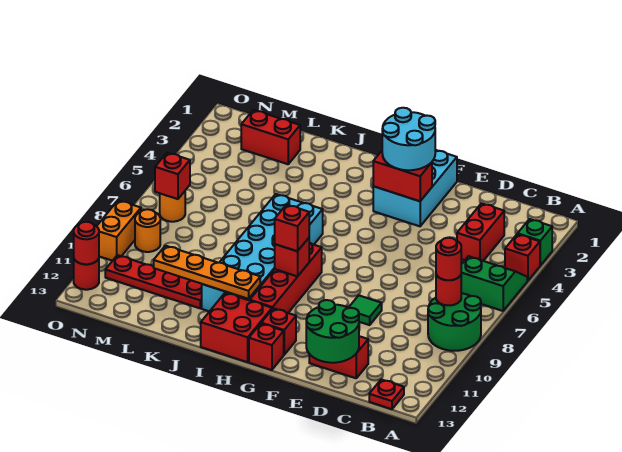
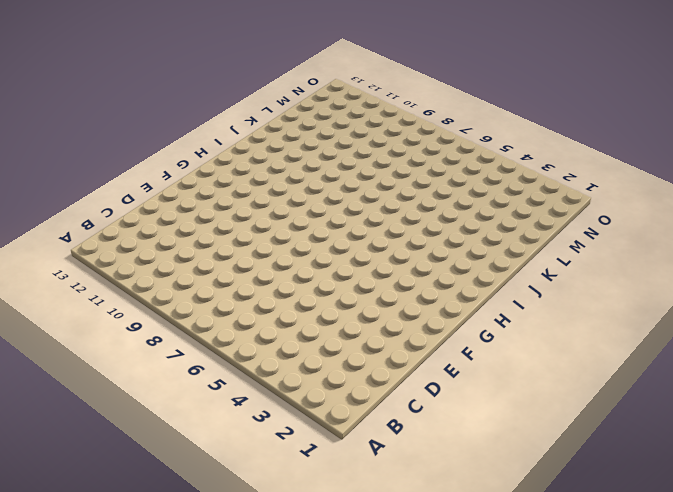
none -> green brick A3 level 1
none -> red brick A4 level 1
none -> green slope A5:B6 level 1 top 6
none -> green round brick A8:B9 level 1

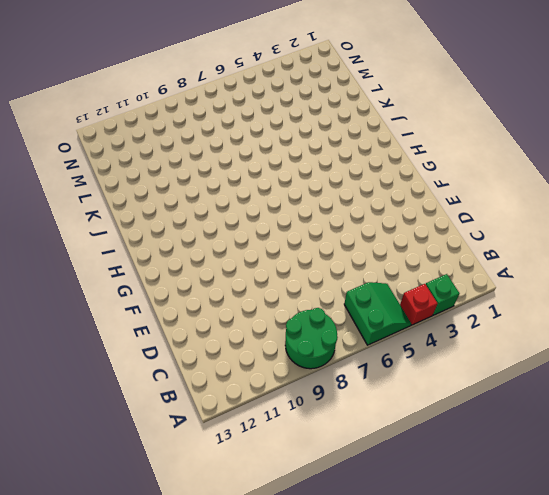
none -> red plate B13 level 1
none -> red brick C3:C4 level 1
none -> red brick D12:E12 level 1
none -> green tile E9 level 1

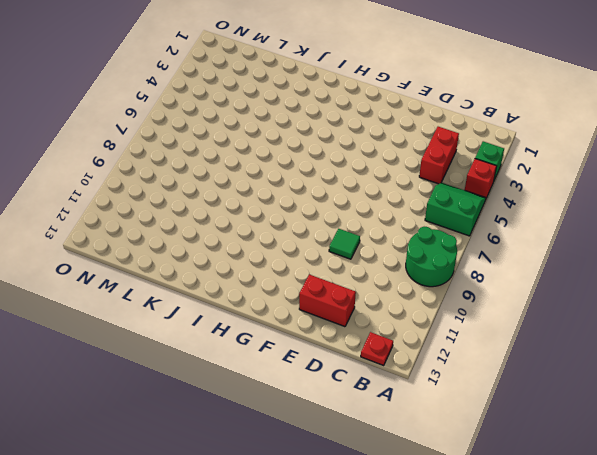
none -> cyan brick F1:G3 level 1
none -> red brick G12 level 1
none -> red brick G13 level 1
none -> red brick H8:H11 level 1

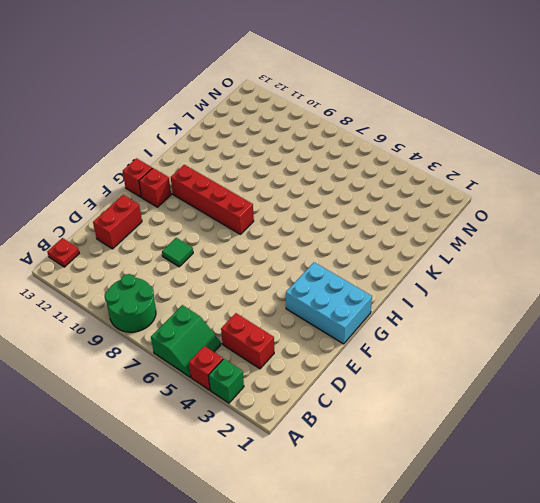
none -> red brick H12:I13 level 1
none -> cyan brick I6:J11 level 1
none -> red plate K11:N11 level 1
none -> red brick L2:M2 level 1

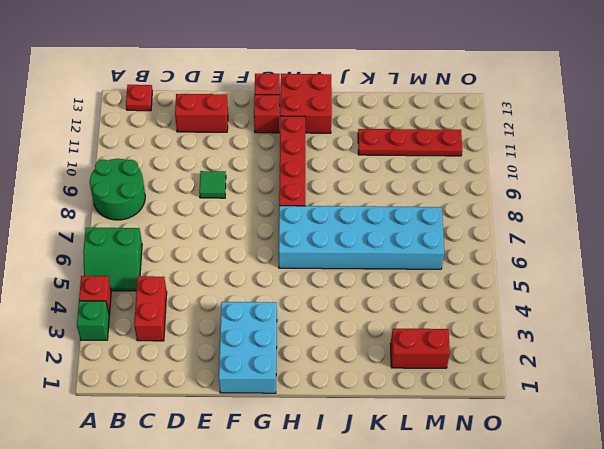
cyan brick H6:M7 level 1 -> cyan brick I6:J11 level 1
none -> orange round brick N7 level 1
none -> orange round brick N9 level 1
none -> orange brick O9:O10 level 1
none -> red round brick O12 level 1

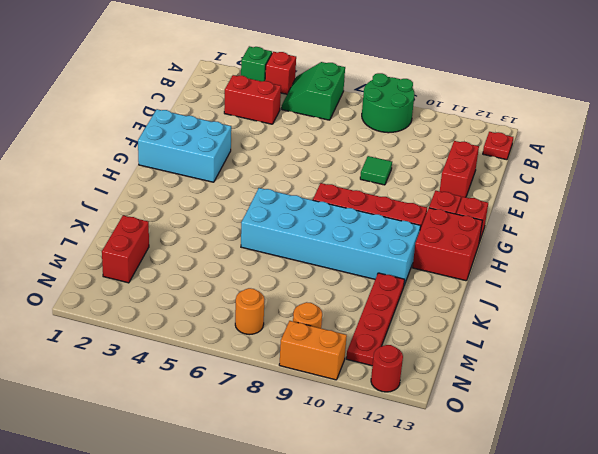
none -> red round brick B8 level 2
none -> green round brick D12:E13 level 2
none -> red brick F3:G3 level 2
none -> red brick H9 level 2

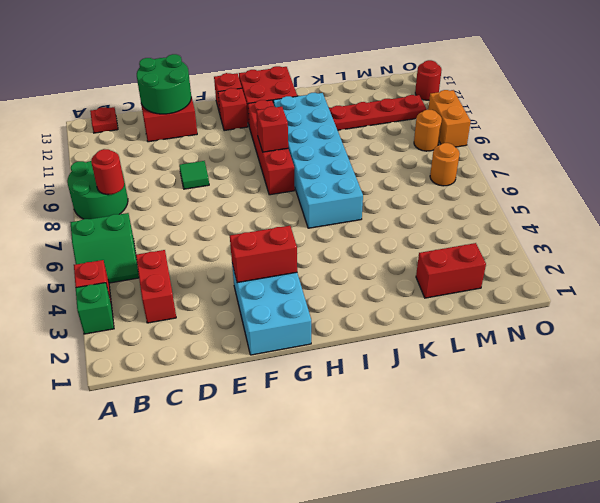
none -> orange plate I11:L11 level 2
none -> red brick N7 level 2
none -> red round brick O12 level 2
none -> red round brick B8 level 3

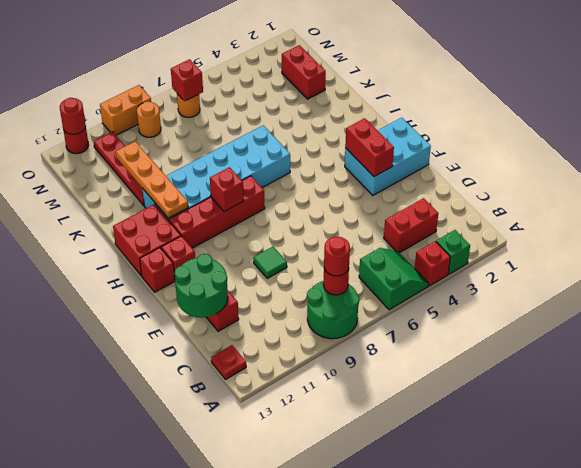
none -> cyan round brick F2:G3 level 3
none -> red brick H9 level 3

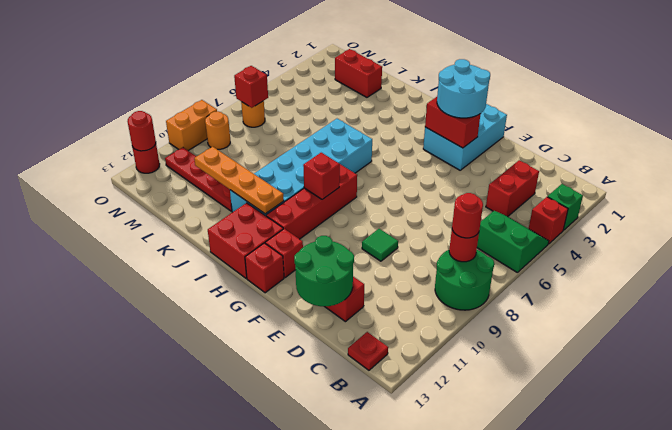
none -> red brick H9 level 3

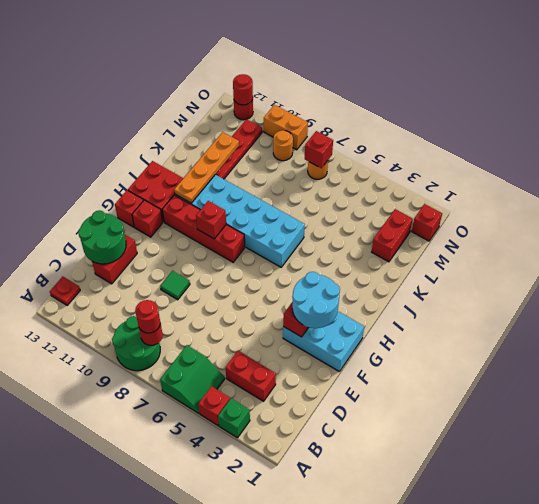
red brick N1 level 1 -> red brick H9 level 3

